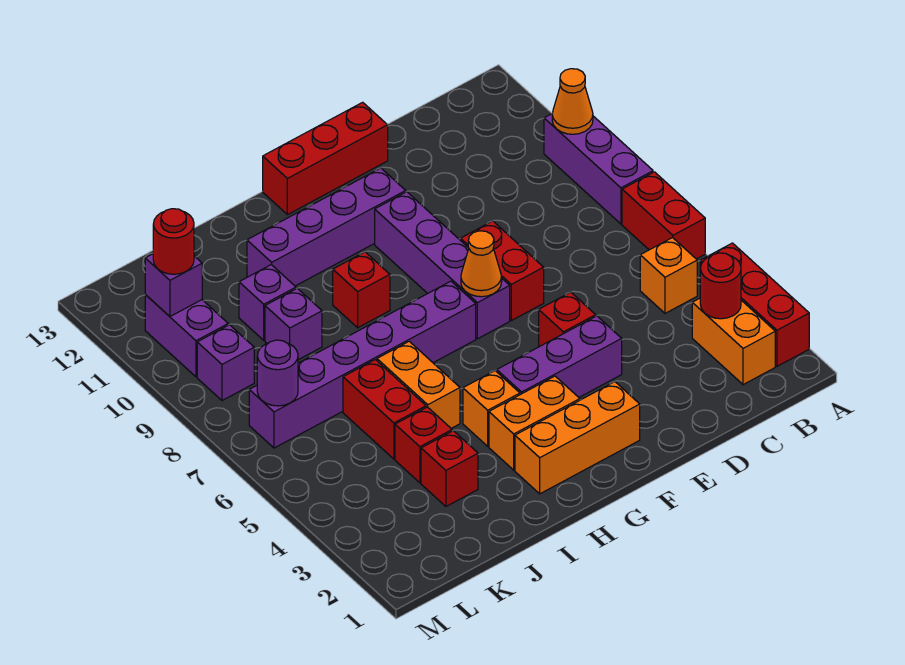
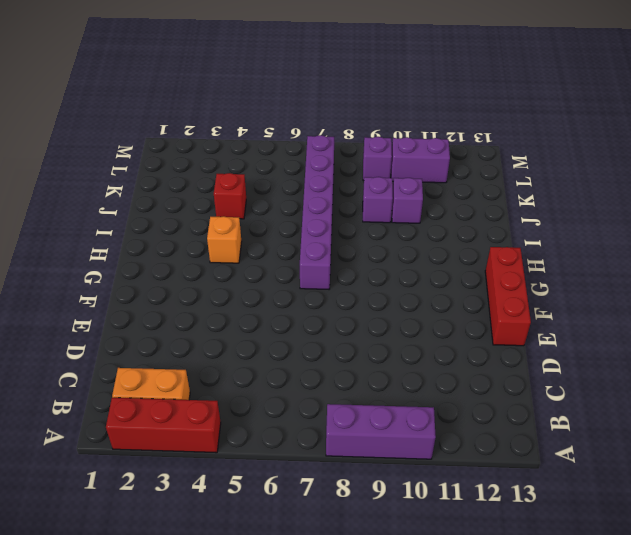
none -> red brick A6:A7 level 1
none -> orange brick B5 level 1
none -> purple brick E4:G4 level 1
none -> red brick E5 level 1

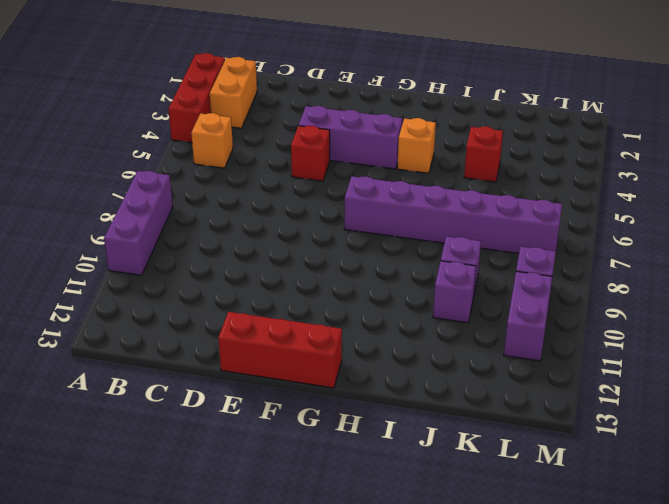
none -> red brick A6:A7 level 1
none -> red brick E7:E8 level 1
none -> orange brick F2:H2 level 1
none -> purple brick F7:F10 level 1

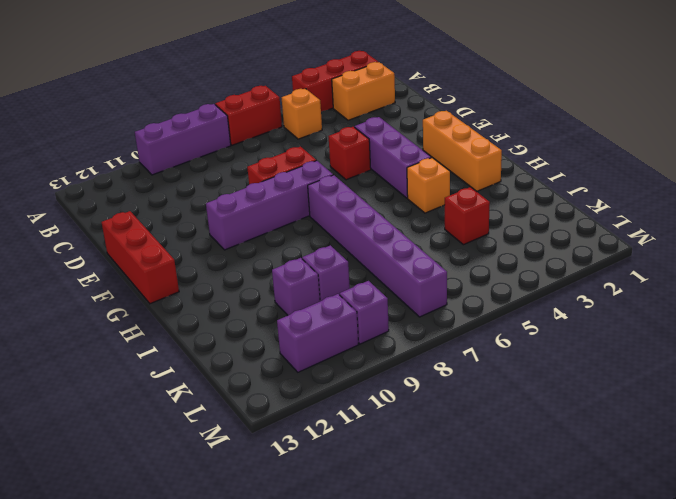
none -> purple brick F11:I11 level 1
none -> orange brick G3:H3 level 1
none -> red brick H9 level 1
none -> orange brick I5:I6 level 1

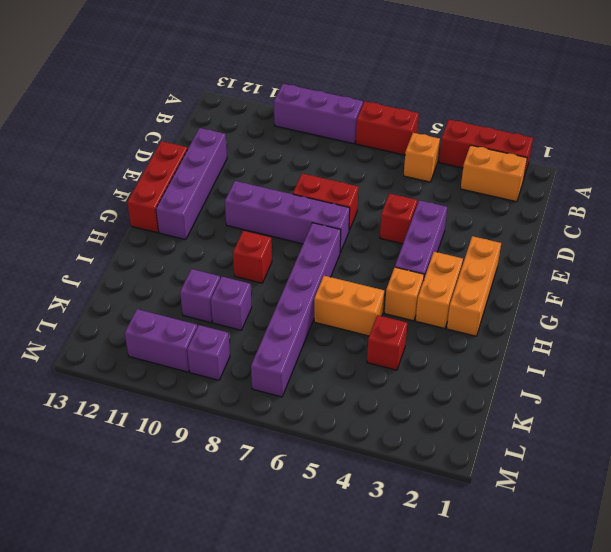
purple brick D12:G12 level 1 -> purple brick F11:I11 level 1
none -> red brick J3 level 1
none -> red brick J5:J6 level 1
none -> orange cone A10 level 2
none -> red round brick B3 level 2

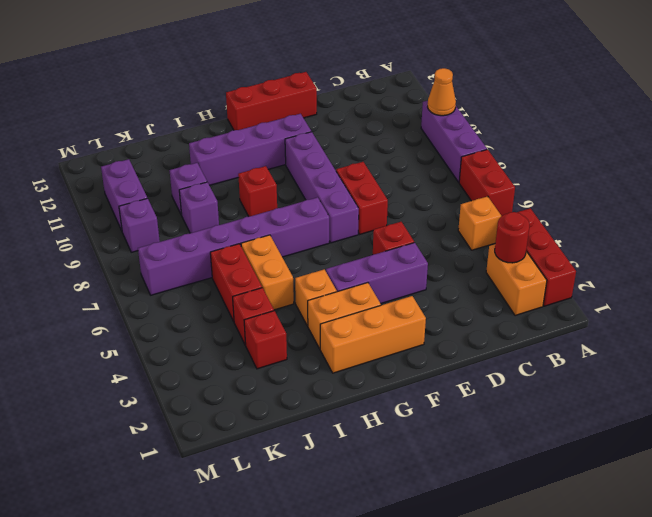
none -> orange cone F7 level 2
none -> purple round brick L7 level 2
none -> purple brick L11 level 2
none -> red round brick L11 level 3

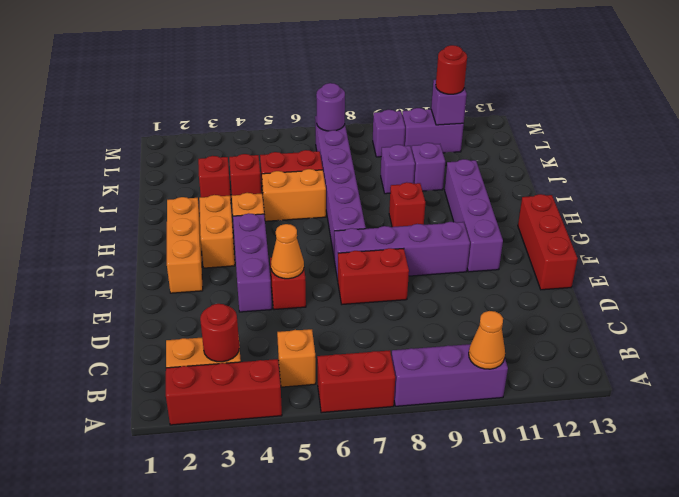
orange cone E5 level 2 -> orange cone F7 level 2

